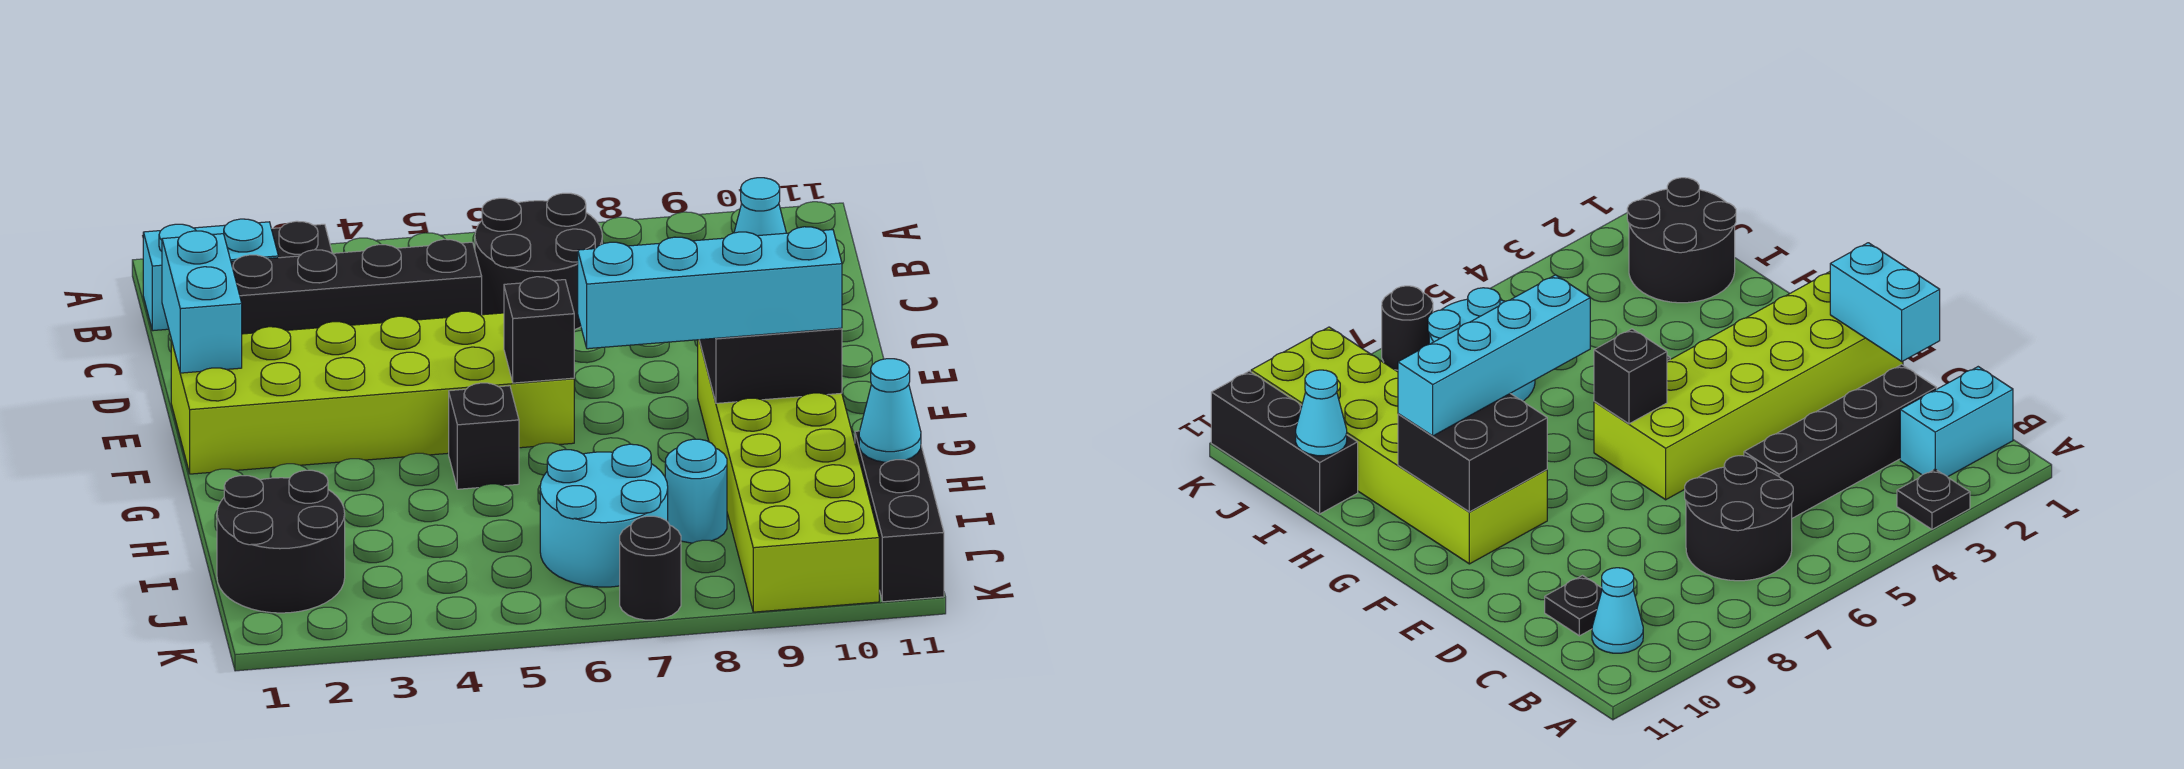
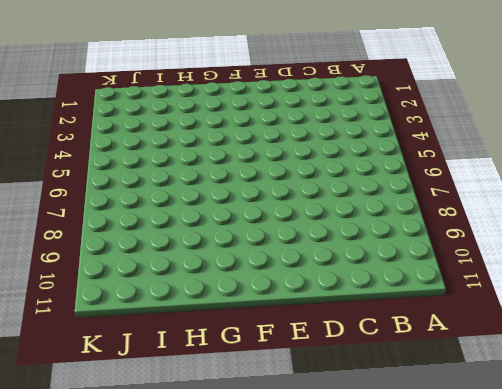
none -> black plate A3 level 1
none -> cyan brick B1:B2 level 1
none -> black round brick B6:C7 level 1

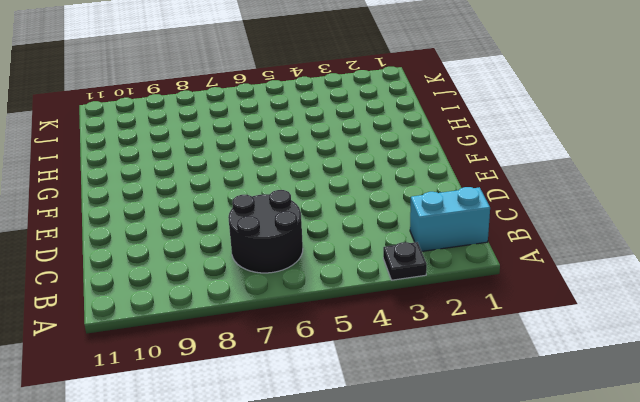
none -> cyan cone B10 level 1
none -> black brick C2:C5 level 1
none -> black plate C10 level 1

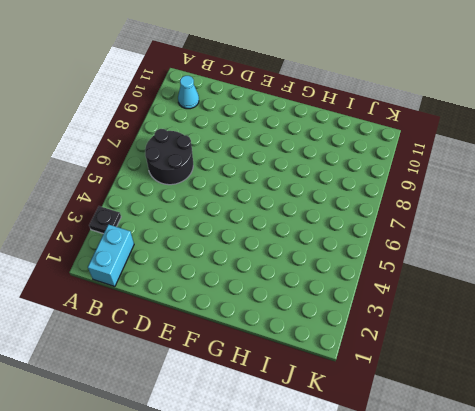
none -> black brick C2:C5 level 1
none -> black plate C10 level 1
none -> lime brick E1:F6 level 1

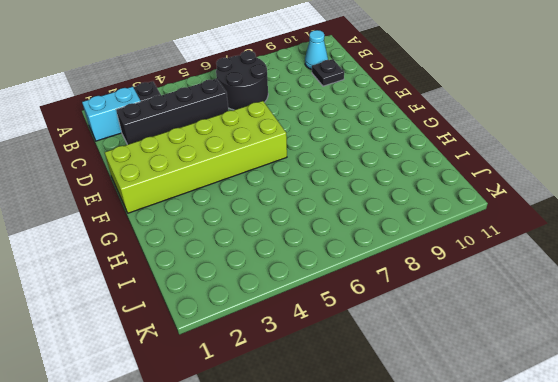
none -> lime brick F9:K10 level 1
none -> black brick G5 level 1
none -> black round brick I1:J2 level 1

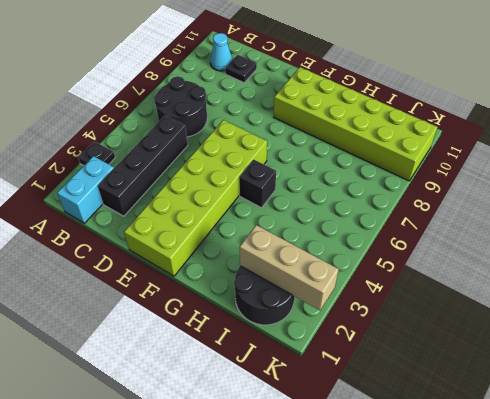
tan brick I2:K2 level 2 -> none
none -> cyan round brick I6:J7 level 1
none -> cyan round brick I8 level 1
none -> black brick I11:K11 level 1

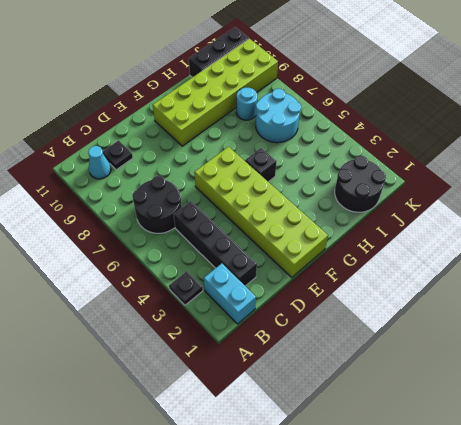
none -> black round brick K7 level 1
none -> cyan brick D1:E1 level 2
none -> black brick F6 level 2

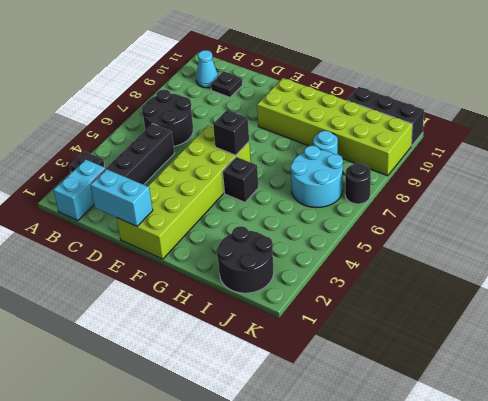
none -> black brick F9:G10 level 2
none -> cyan cone I11 level 2
none -> cyan brick G7:G10 level 3

